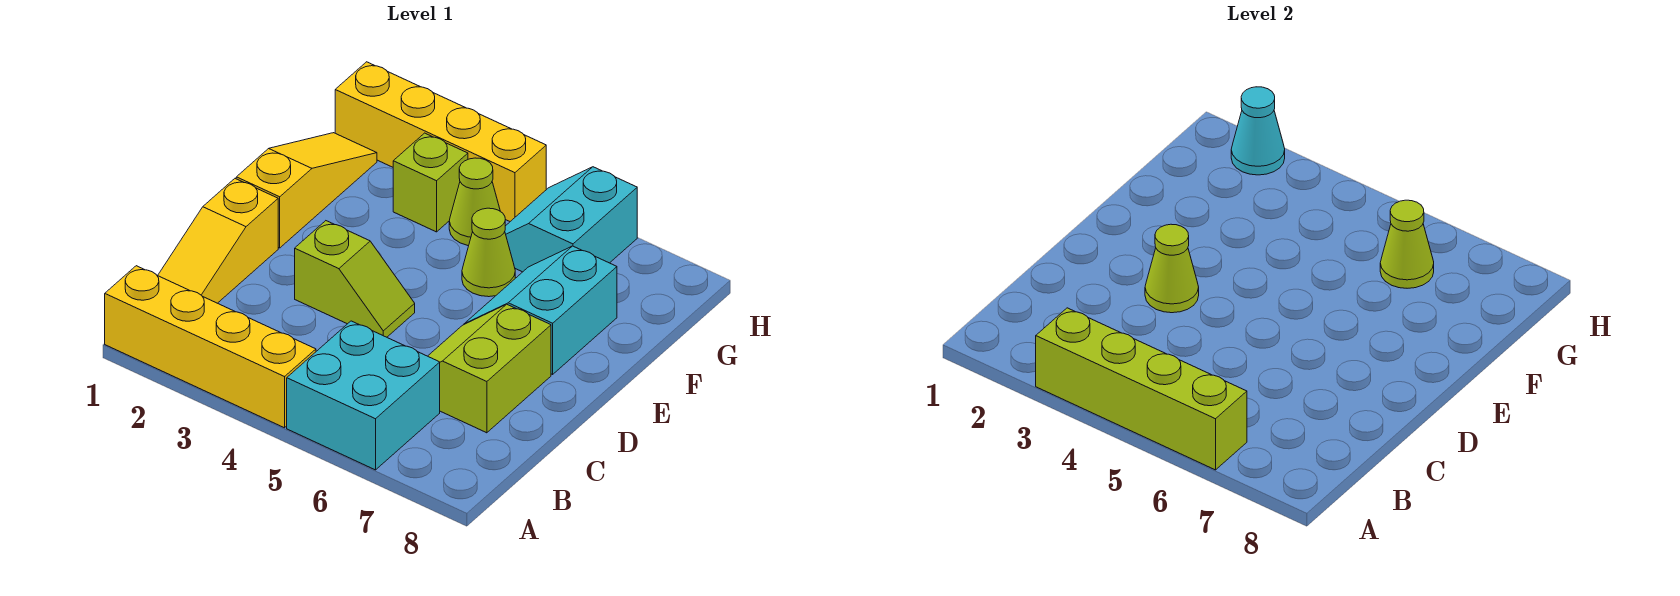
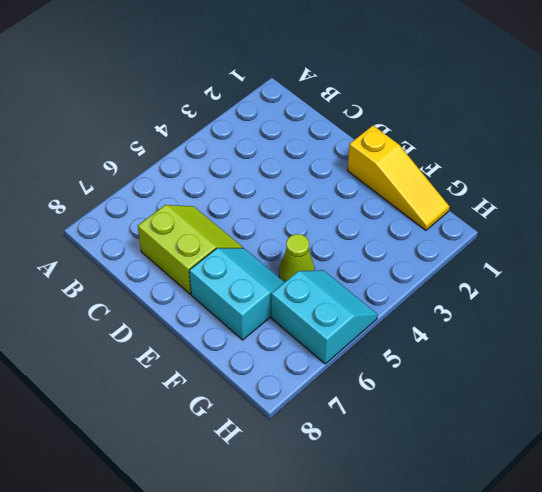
none -> yellow brick A1:A4 level 1
none -> cyan brick A5:B6 level 1
none -> yellow slope B1:D1 level 1 top D

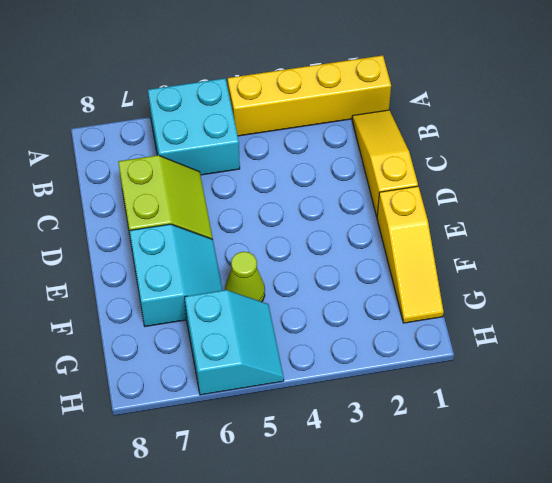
none -> lime slope D3:D4 level 1 top 3
none -> lime brick G3 level 1
none -> lime cone G4 level 1

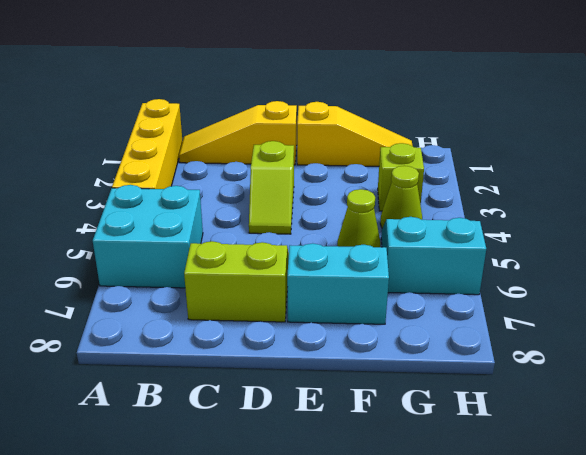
none -> yellow brick H1:H4 level 1
none -> lime brick A3:A6 level 2
none -> lime cone D3 level 2

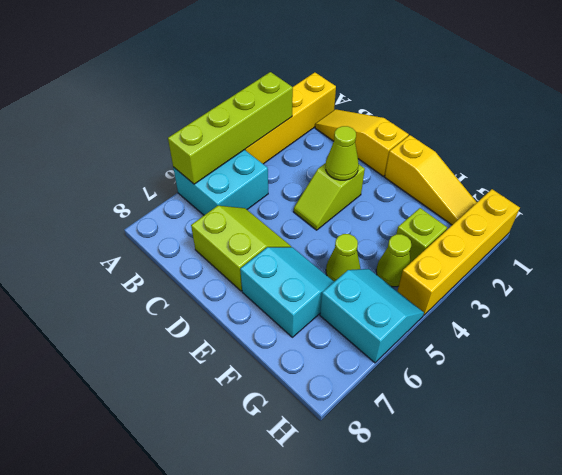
none -> lime cone G6 level 2
none -> cyan cone H2 level 2

